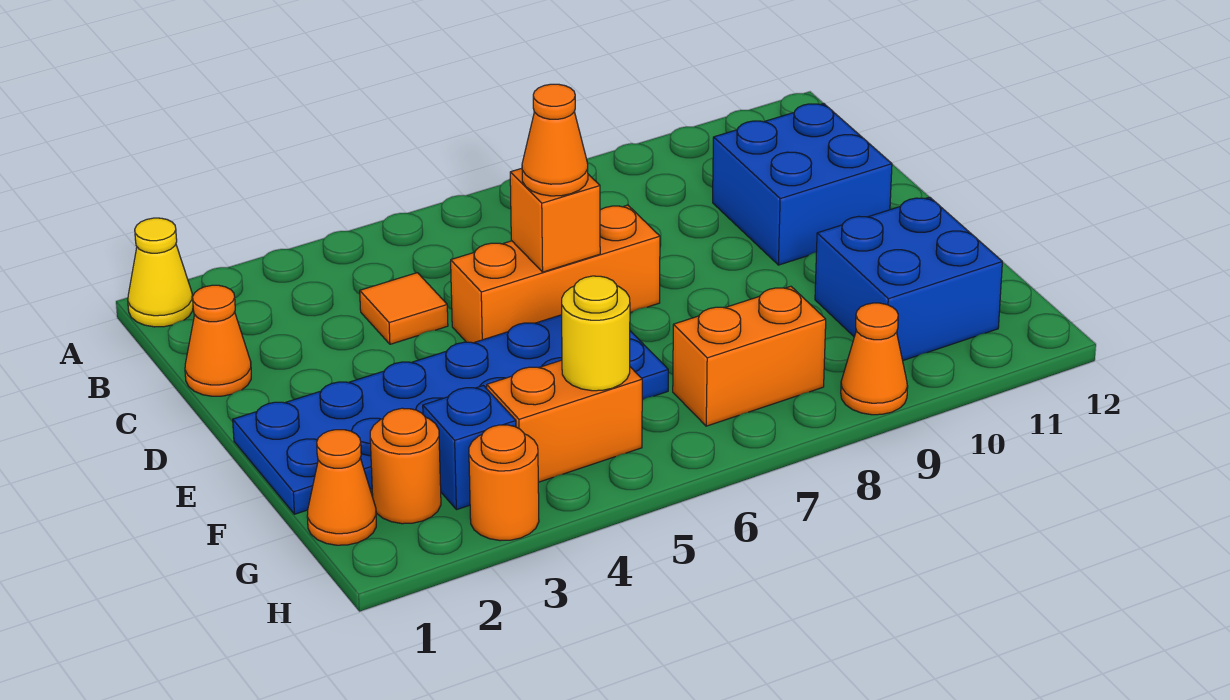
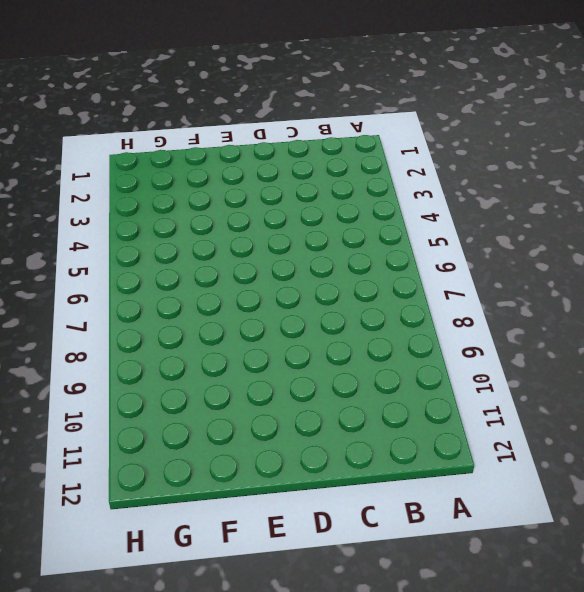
none -> yellow cone A1 level 1
none -> orange cone C1 level 1
none -> orange tile C4 level 1

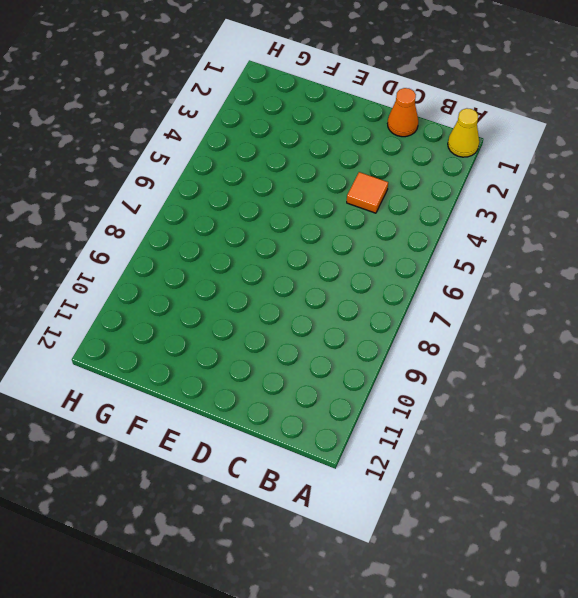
none -> blue brick C10:D11 level 1
none -> orange brick D5:D7 level 1
none -> blue plate E1:F6 level 1

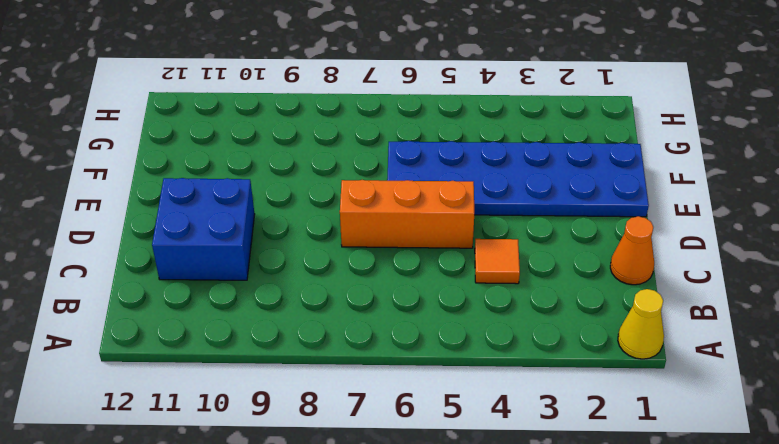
none -> blue brick F10:G11 level 1
none -> orange cone G1 level 1
none -> orange round brick G2 level 1

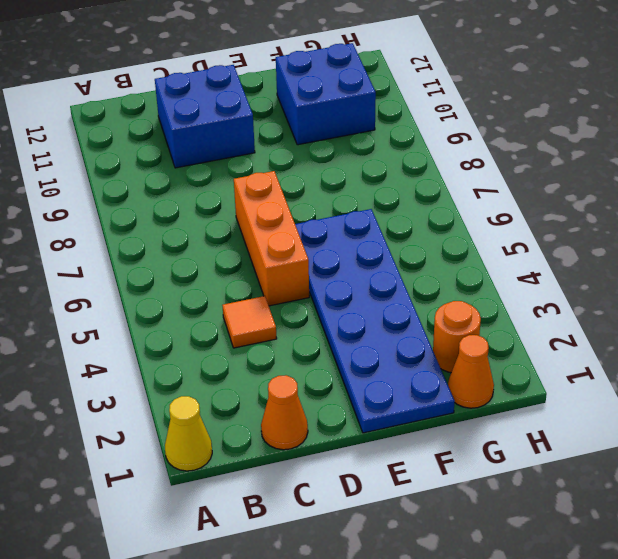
none -> blue brick G3 level 1
none -> orange brick G4:G5 level 1
none -> orange brick G7:G8 level 1

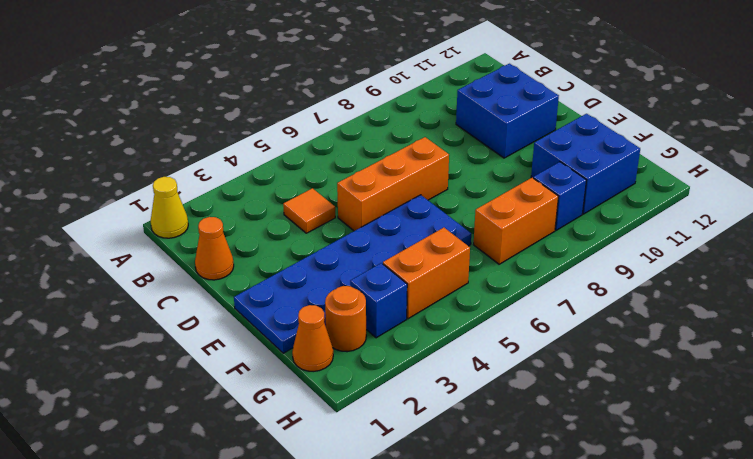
blue brick G9 level 1 -> none
none -> orange round brick H3 level 1
none -> orange cone H9 level 1
none -> orange brick D6 level 2

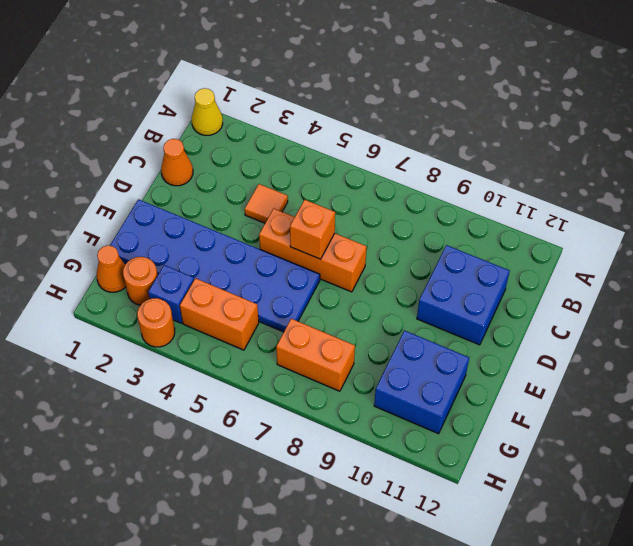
none -> orange cone H9 level 1
none -> yellow round brick G5 level 2
none -> orange cone D6 level 3

